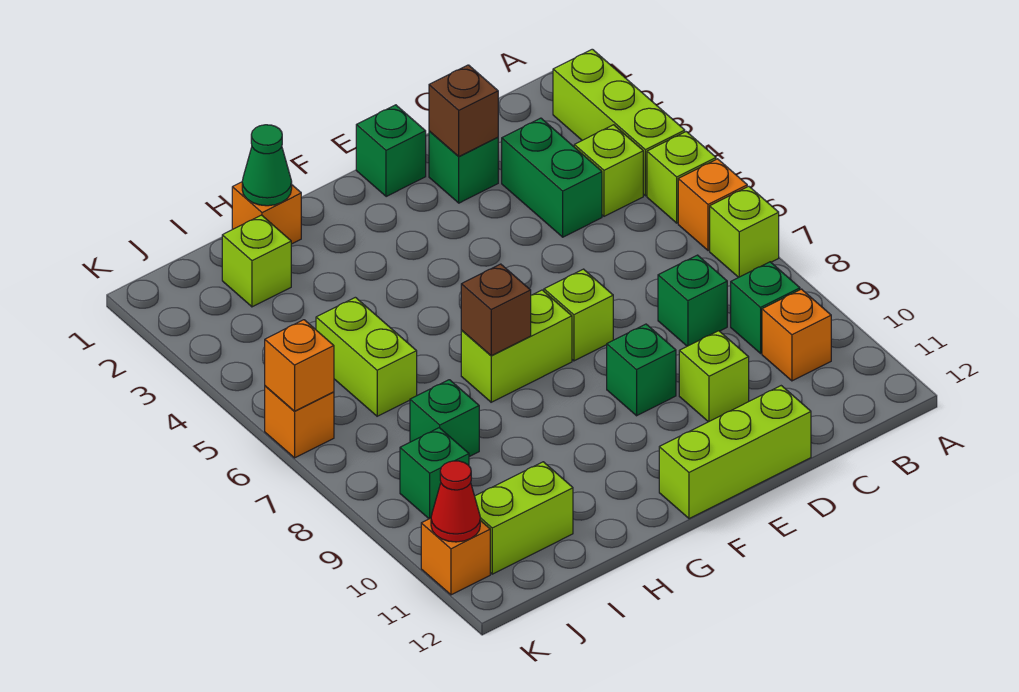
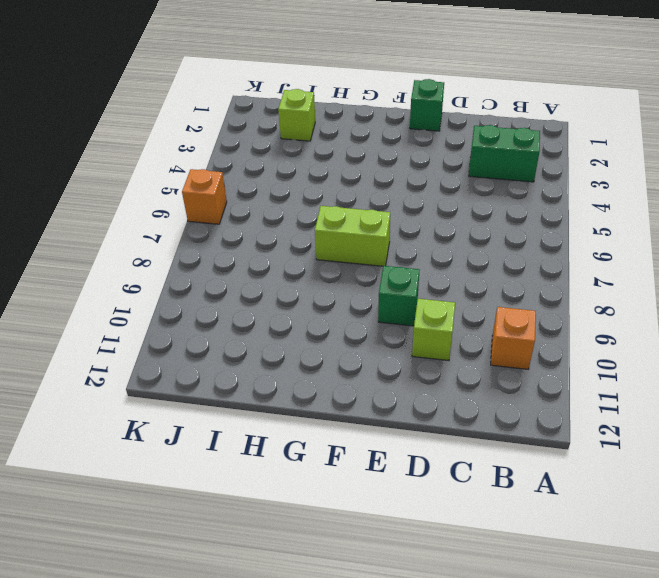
green brick B3:C3 level 1 -> green brick C3:C4 level 1
none -> lime brick A2:A4 level 1
none -> lime brick A5 level 1
none -> orange brick A6 level 1

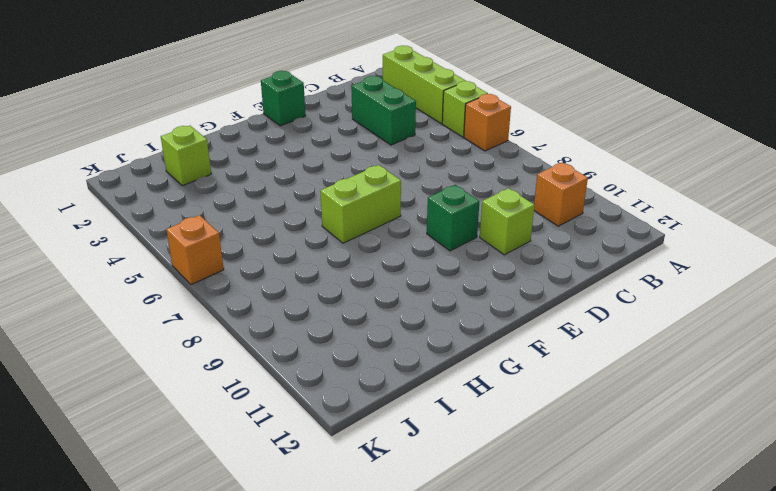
none -> lime brick A7 level 1
none -> lime brick B4 level 1
none -> green brick B9 level 1

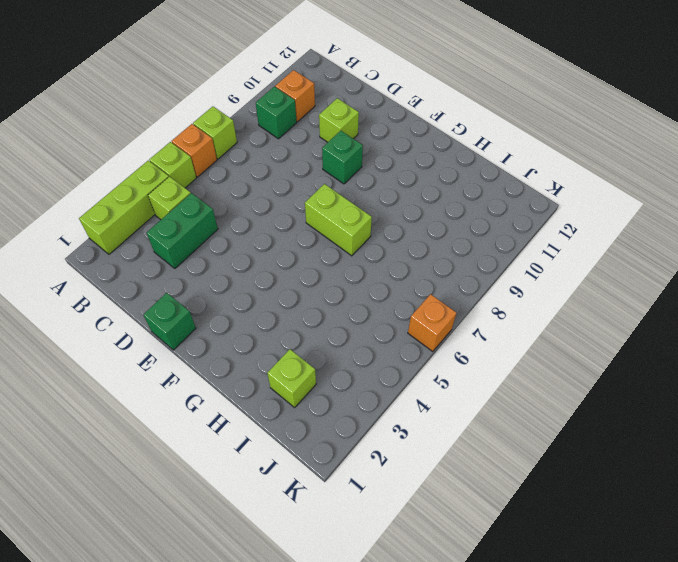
none -> green brick C8 level 1
none -> green brick D2 level 1
none -> lime brick D12:F12 level 1

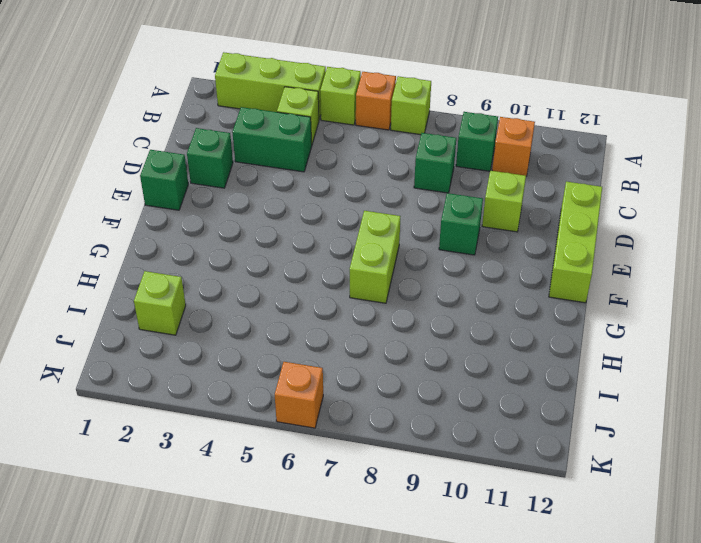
none -> lime brick E7 level 1
none -> orange brick H1 level 1
none -> lime brick I5:I6 level 1

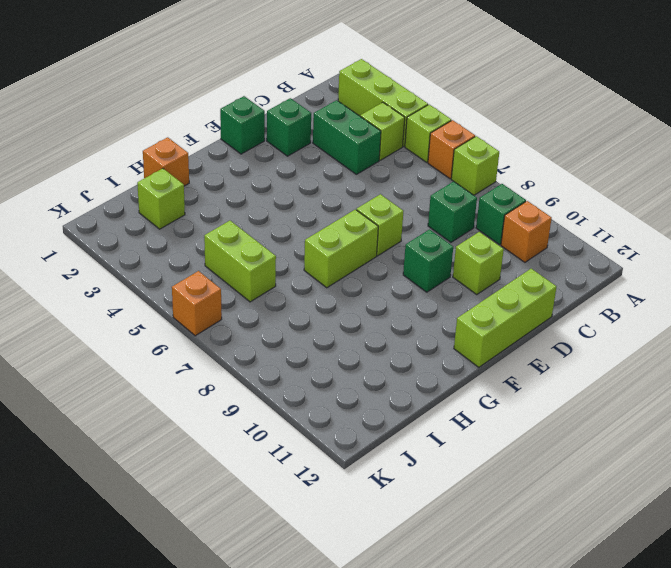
none -> green brick I8 level 1
none -> lime brick I11:J11 level 1
none -> green brick J9 level 1

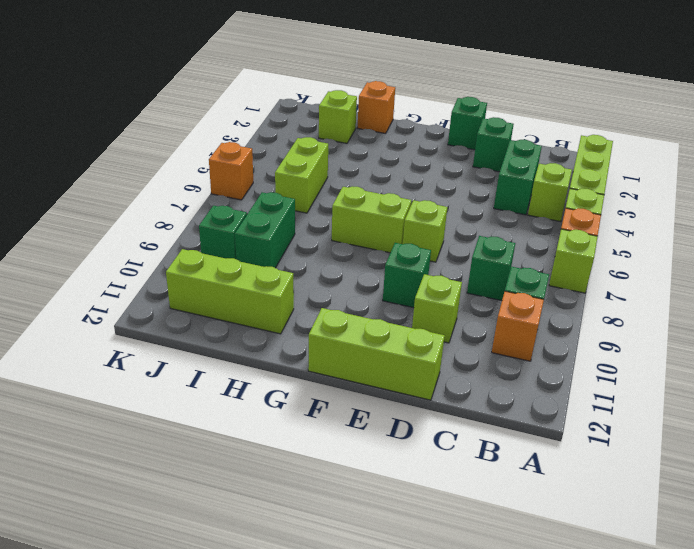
lime brick H11:J11 level 1 -> lime brick I11:J11 level 1
green brick I8:I9 level 1 -> green brick I8 level 1
none -> orange brick K11 level 1
none -> brown brick D2 level 2
none -> brown brick G7 level 2

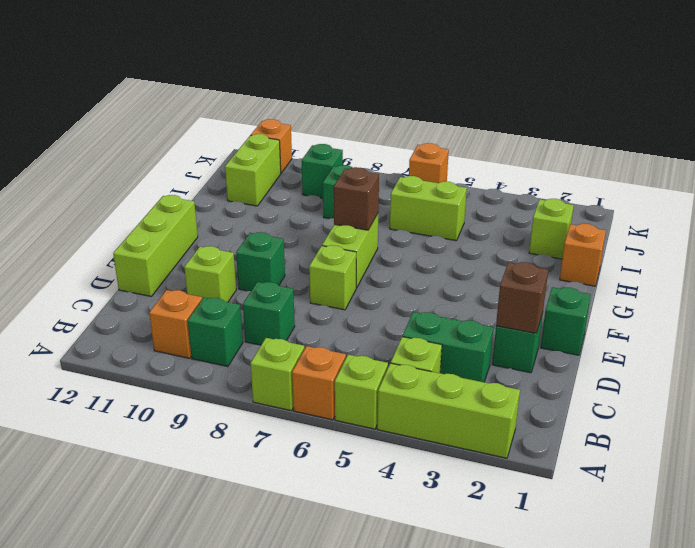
none -> green cone H1 level 2
none -> orange brick K6 level 2
none -> red cone K11 level 2

